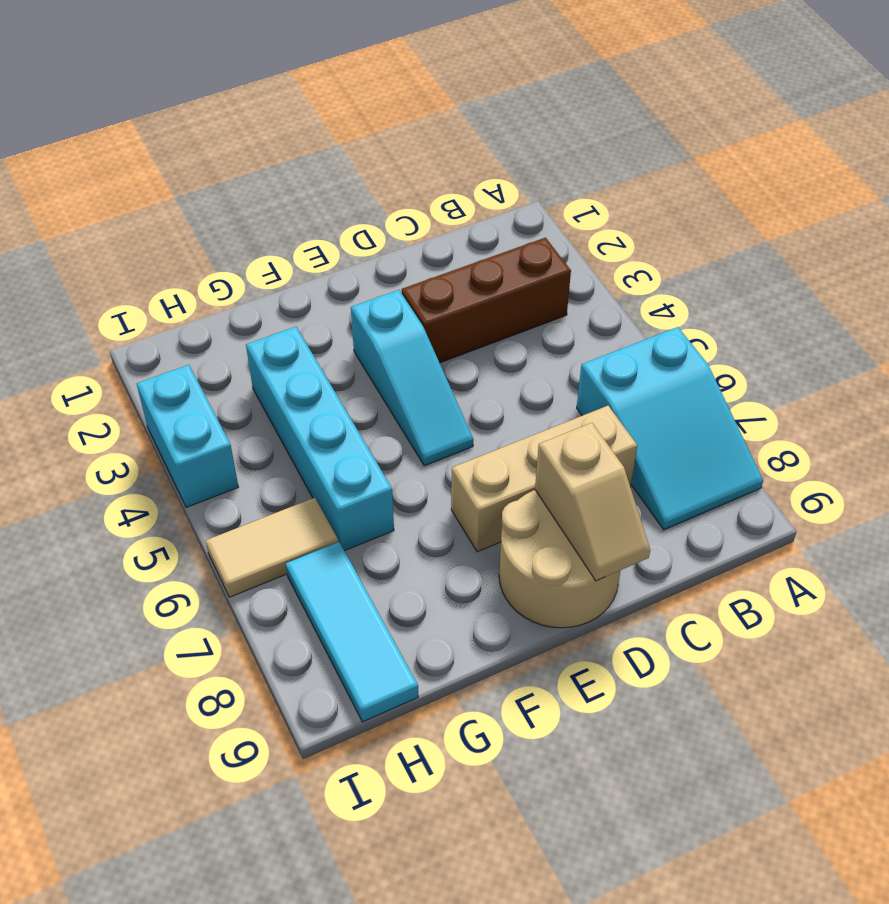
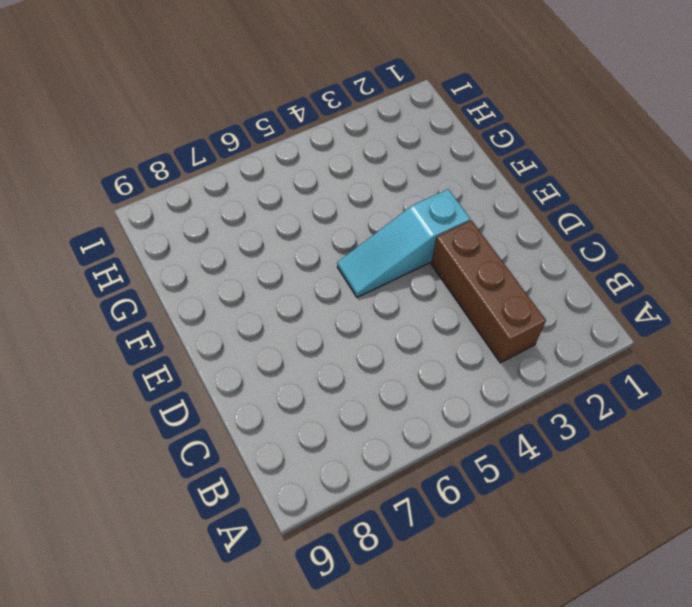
none -> cyan slope A6:B8 level 1 top 6
none -> tan brick C7:E7 level 1

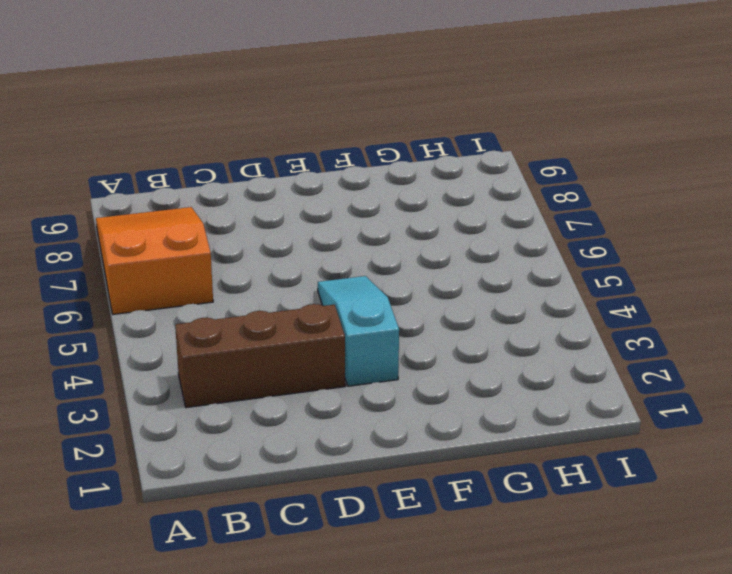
orange slope A6:B8 level 1 top 6 -> cyan slope A6:B8 level 1 top 6
none -> tan brick C7:E7 level 1
none -> tan round brick D8:E9 level 1

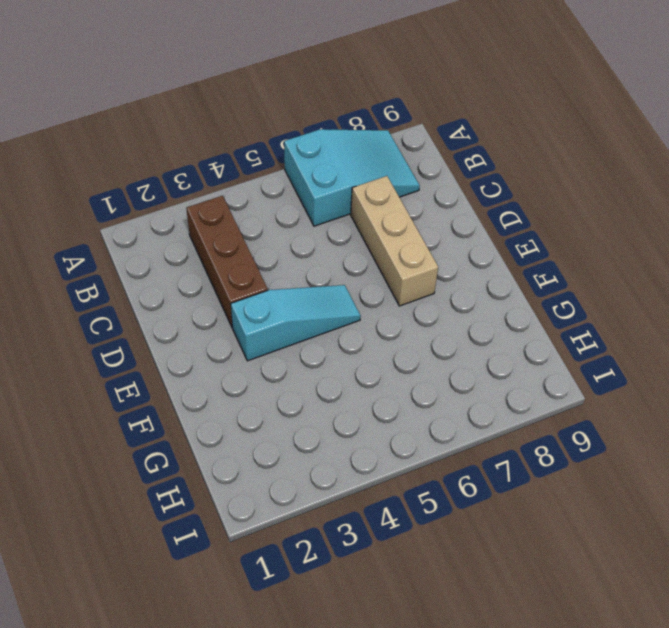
none -> tan round brick D8:E9 level 1
none -> cyan brick G3:G6 level 1

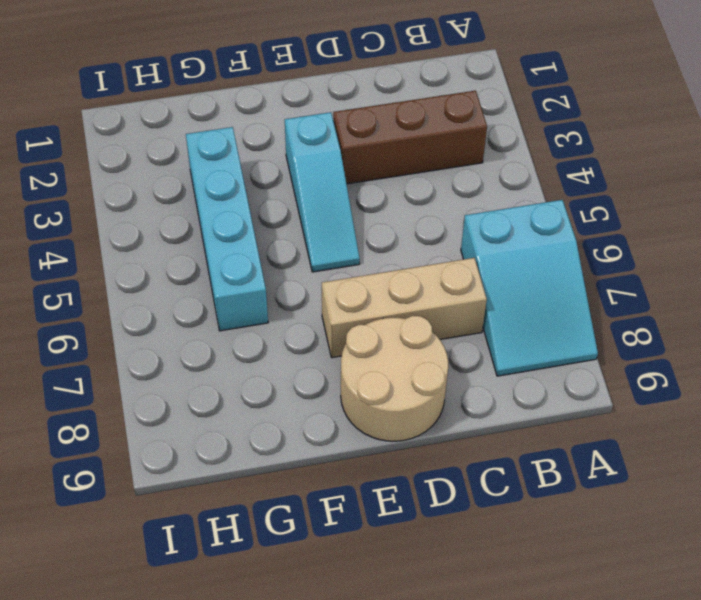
none -> tan tile H6:I6 level 1
none -> cyan tile H7:H9 level 1

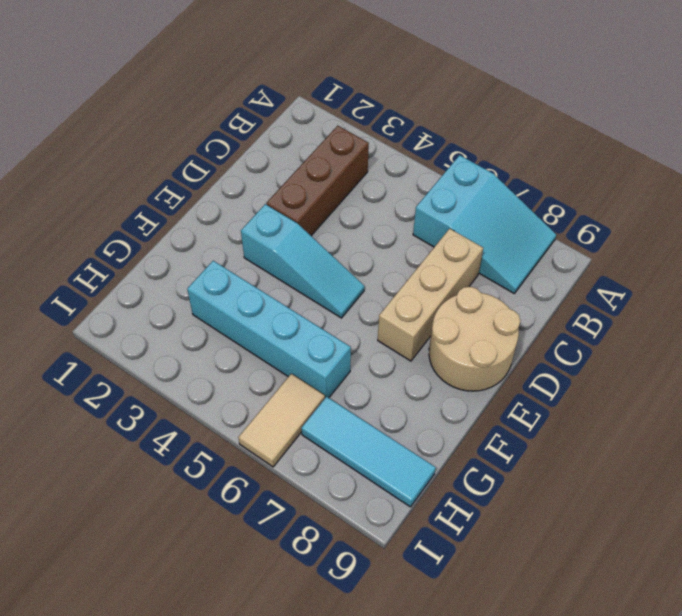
none -> cyan brick I3:I4 level 1
none -> tan slope D8:D9 level 2 top 8

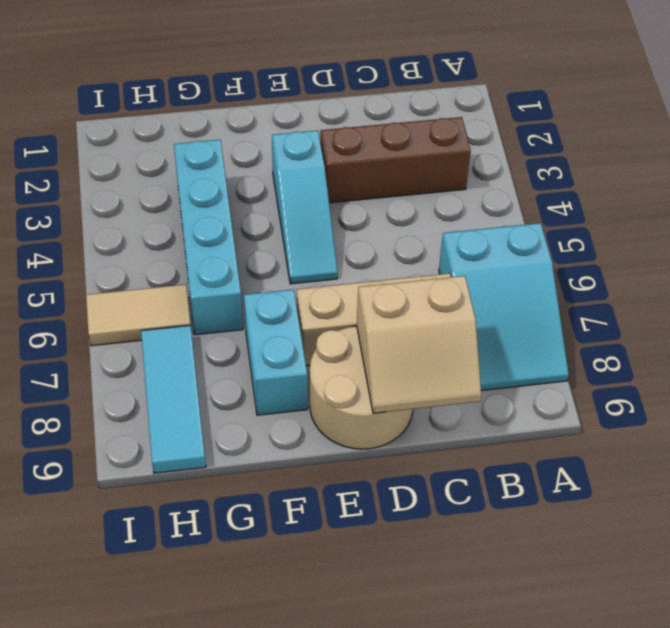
tan slope C8:D9 level 2 top 8 -> tan slope D8:D9 level 2 top 8
cyan brick F7:F8 level 1 -> cyan brick I3:I4 level 1

